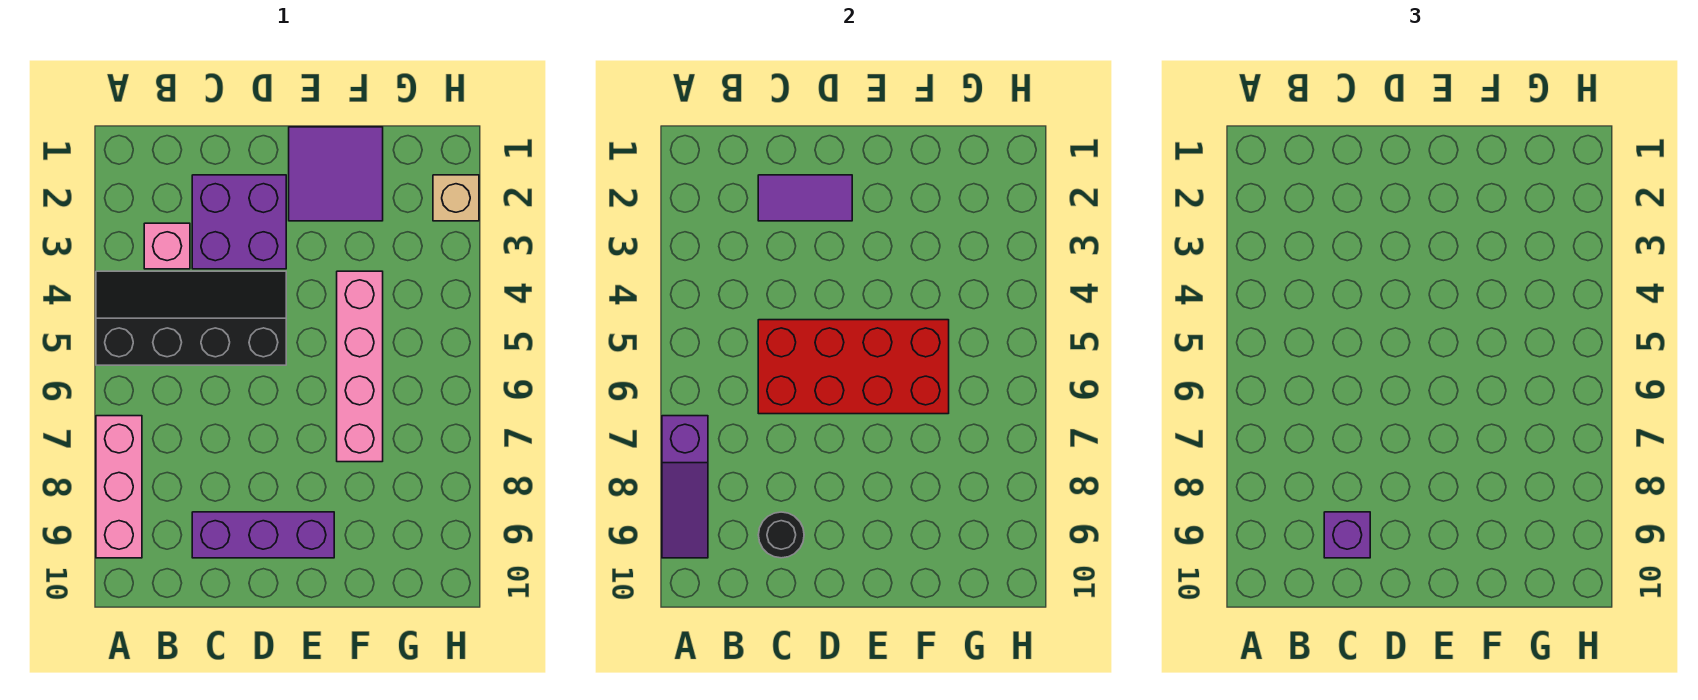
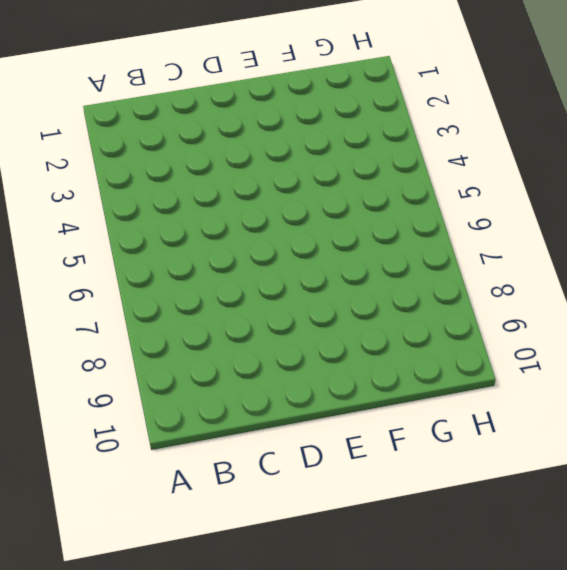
none -> black slope A4:D5 level 1 top 5
none -> pink brick A7:A9 level 1
none -> pink brick B3 level 1

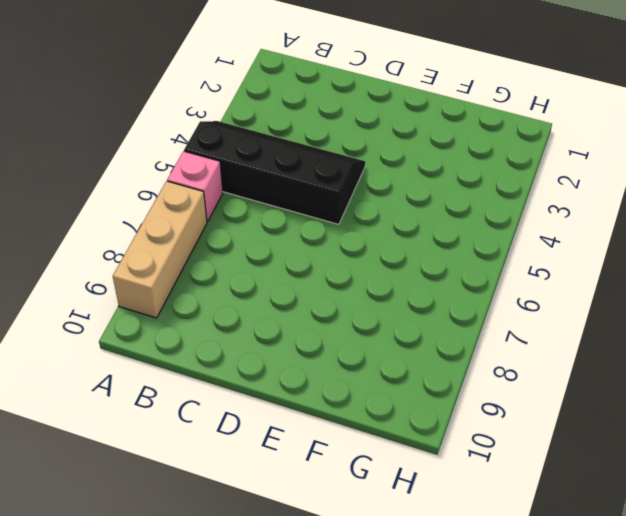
pink brick A6 level 1 -> pink brick B3 level 1
tan brick A7:A9 level 1 -> pink brick A7:A9 level 1
none -> purple brick C2:D3 level 1
none -> purple brick C9:E9 level 1
none -> purple tile E1:F2 level 1

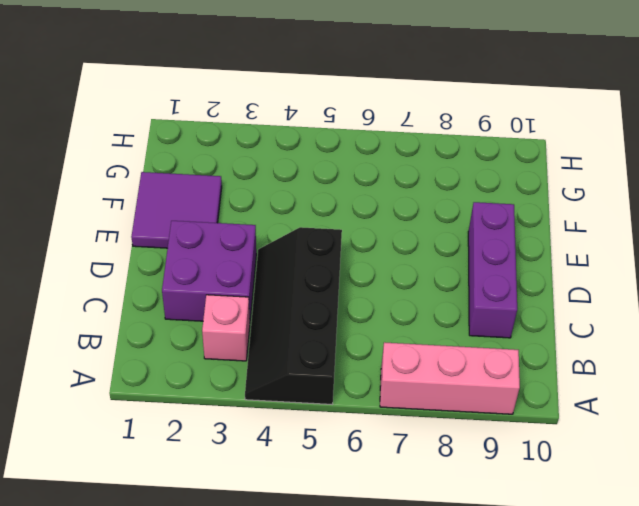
none -> pink brick F4:F7 level 1
none -> tan brick H2 level 1
none -> purple slope A7:A9 level 2 top 7

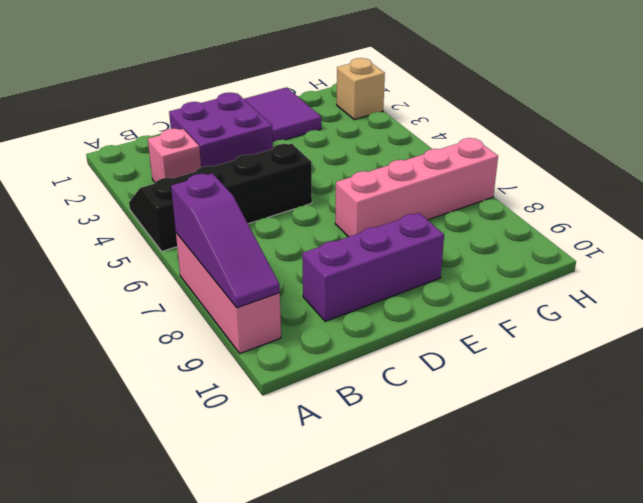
pink brick E7:H7 level 1 -> pink brick F4:F7 level 1
none -> purple tile C2:D2 level 2
none -> red brick C5:F6 level 2
none -> black round brick C9 level 2

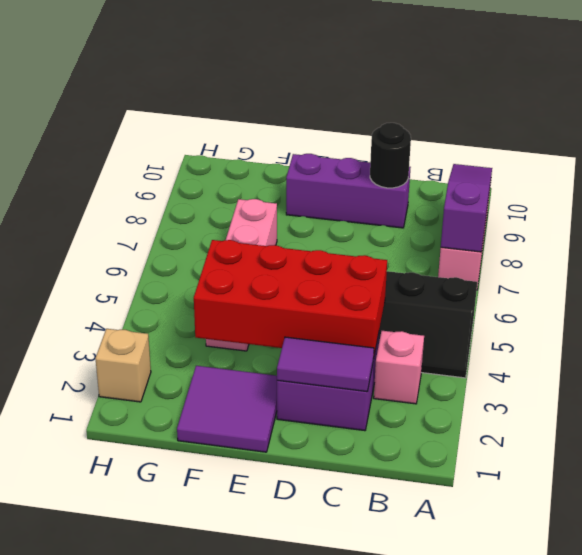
red brick C3:F4 level 2 -> red brick C5:F6 level 2
none -> purple brick C9 level 3

